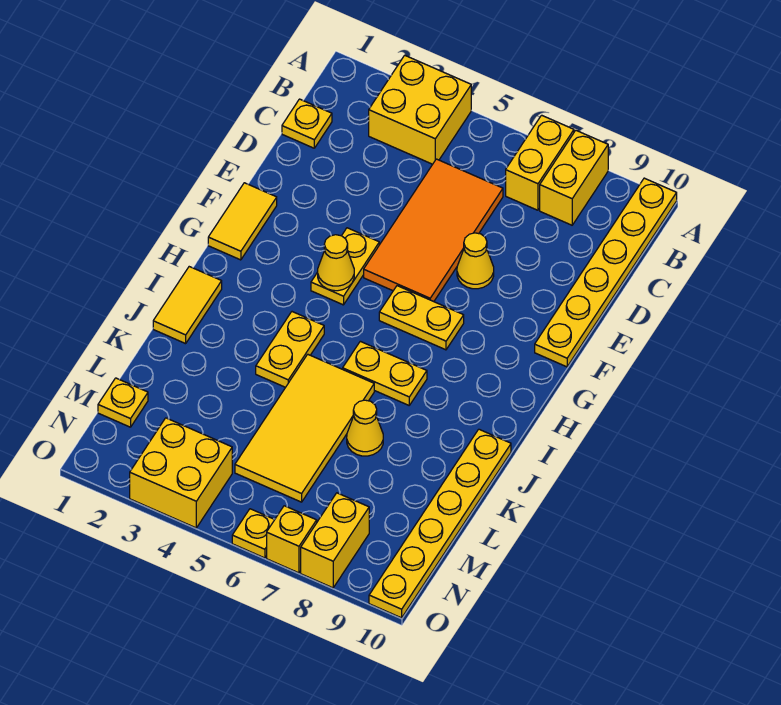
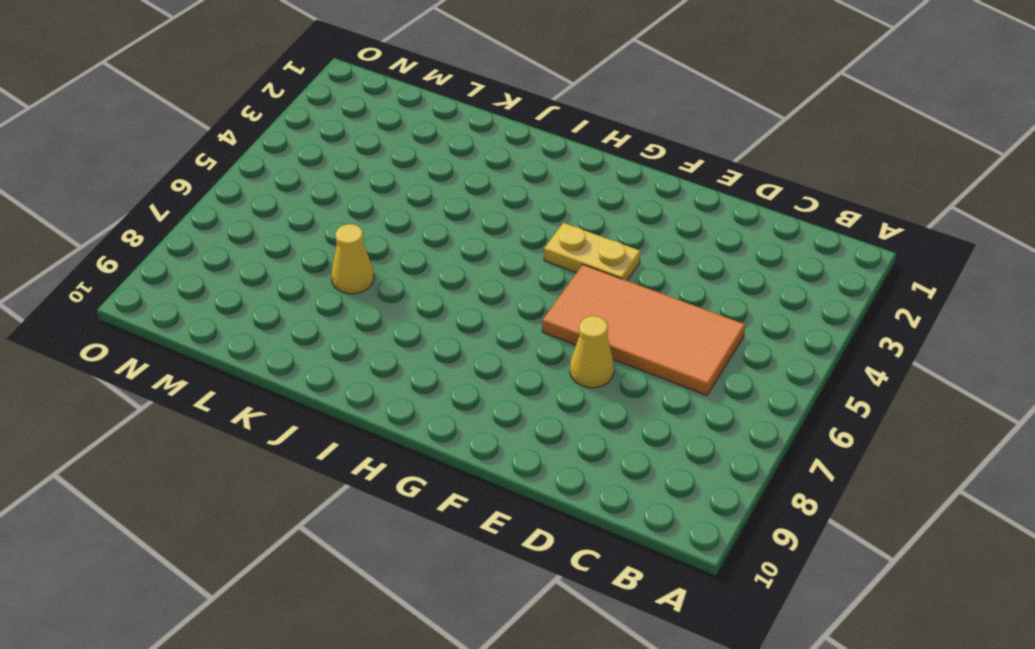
none -> yellow brick A3:B4 level 1
none -> yellow brick A7:B7 level 1
none -> yellow brick A8:B8 level 1

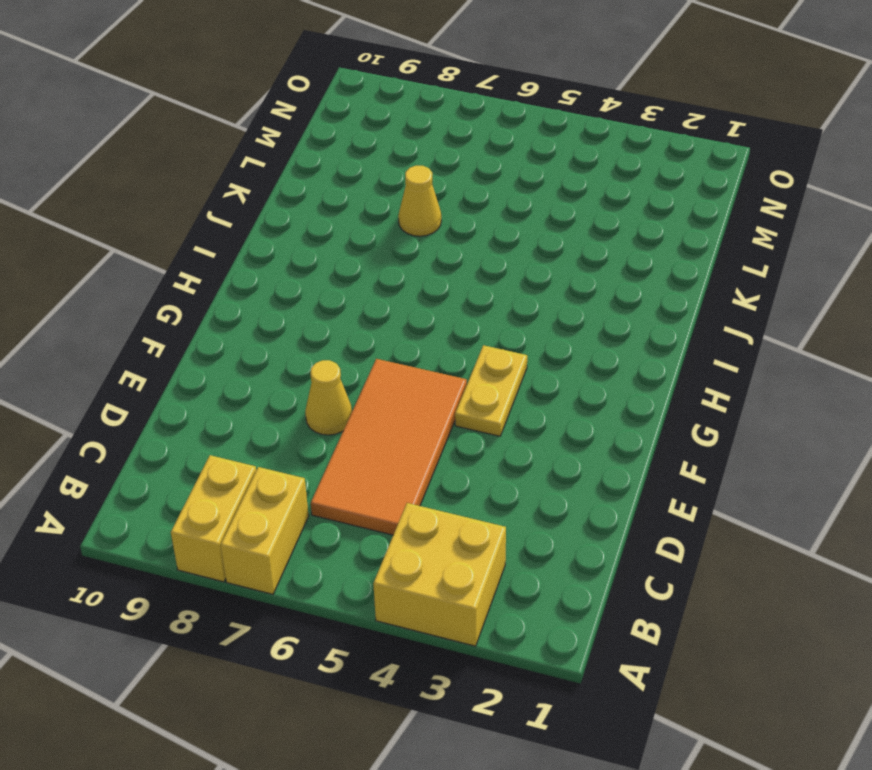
none -> yellow plate A10:F10 level 1
none -> yellow plate C1 level 1
none -> yellow tile F1:G1 level 1

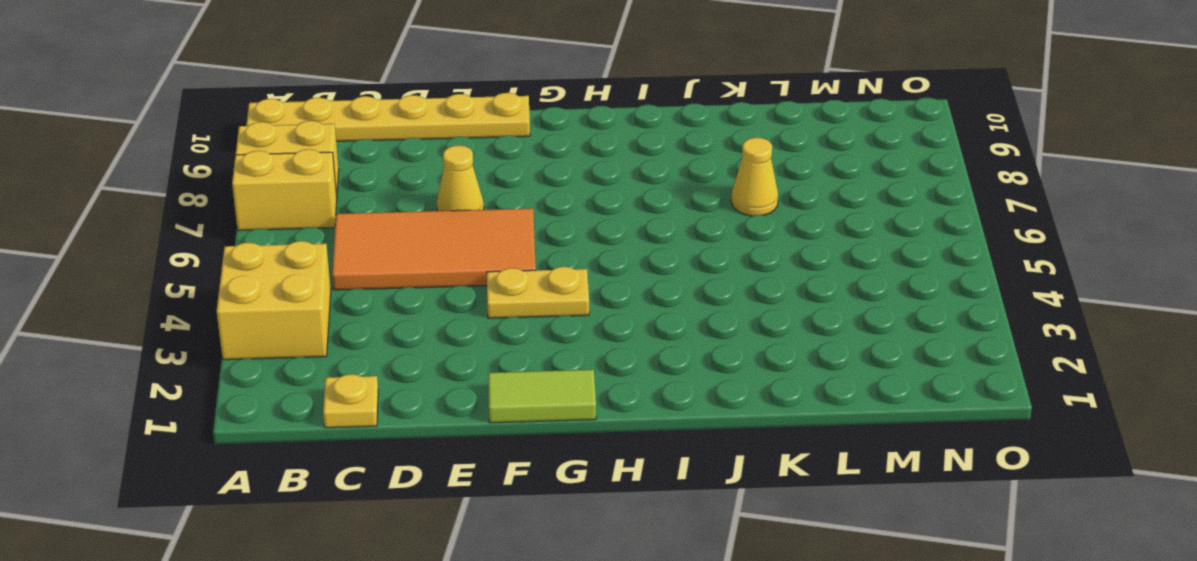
lime tile F1:G1 level 1 -> yellow tile F1:G1 level 1
none -> yellow plate G6:G7 level 1
none -> yellow tile I1:J1 level 1
none -> yellow plate I4:J4 level 1

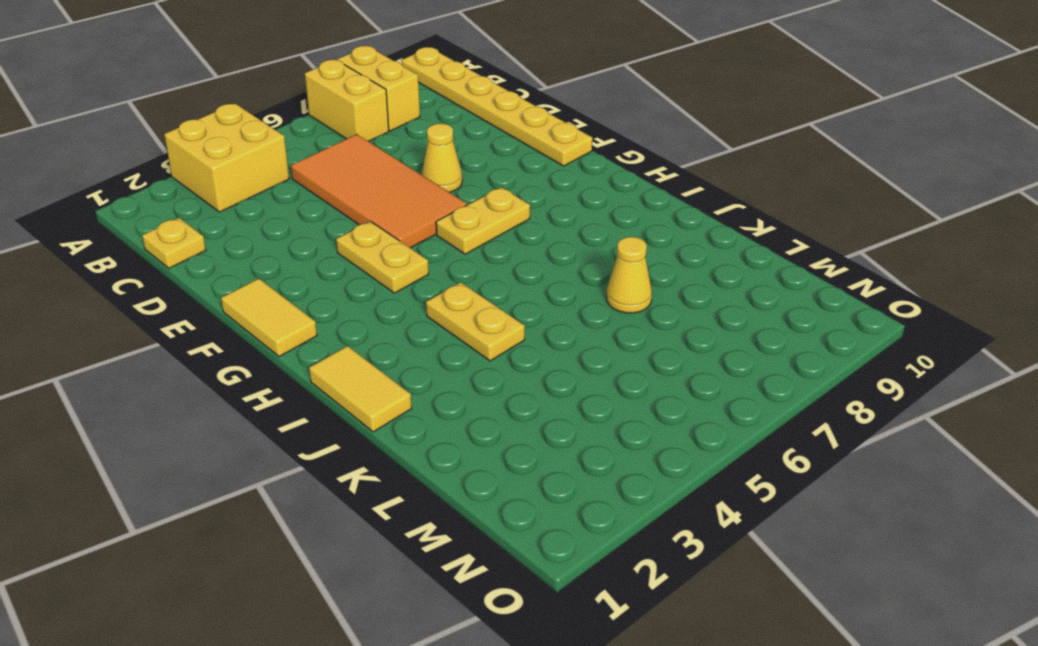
none -> yellow plate I6:I7 level 1
none -> yellow tile J5:M6 level 1
none -> yellow plate J10:O10 level 1

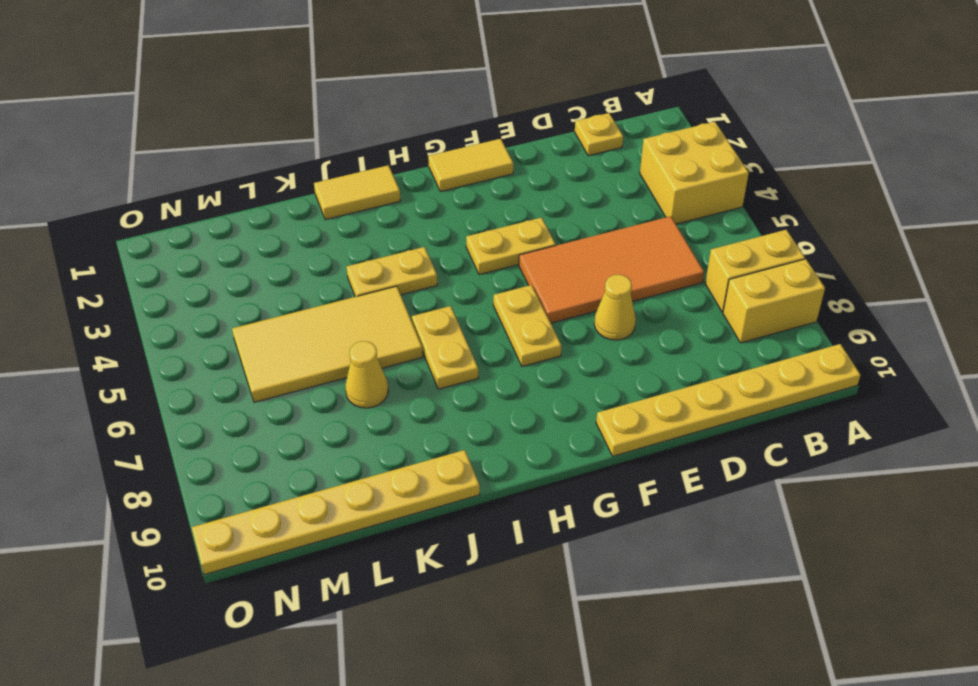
none -> yellow plate M1 level 1
none -> yellow brick N3:O4 level 1
none -> yellow brick N8:O8 level 1

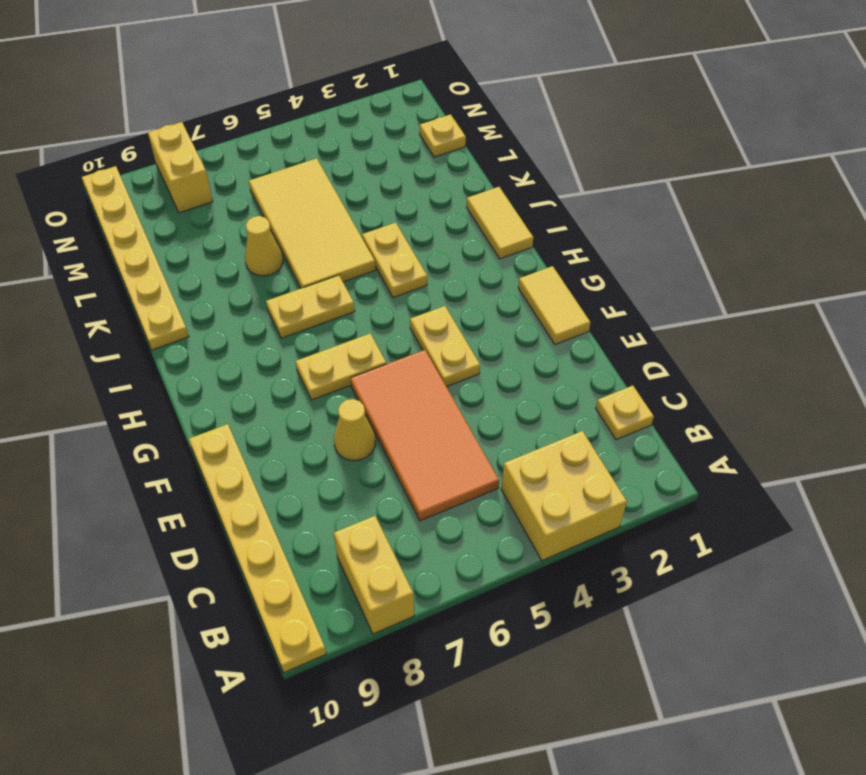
none -> yellow brick A7:B7 level 1
none -> yellow brick N3:O4 level 1
none -> yellow plate O6 level 1

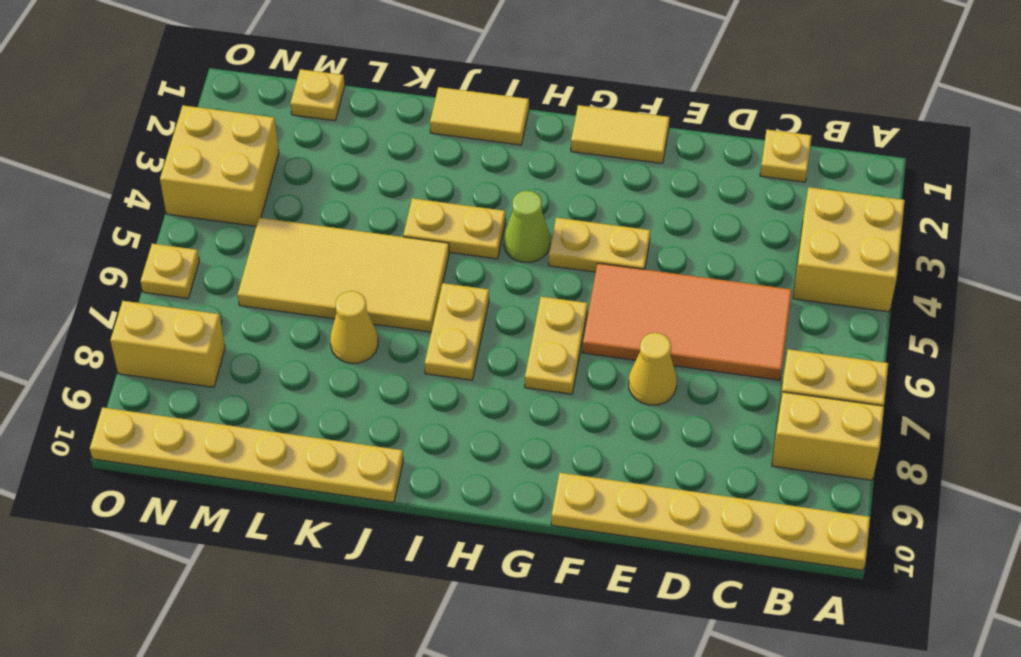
lime cone H4 level 1 -> none
none -> yellow brick O7 level 1
none -> yellow cone G4 level 2

